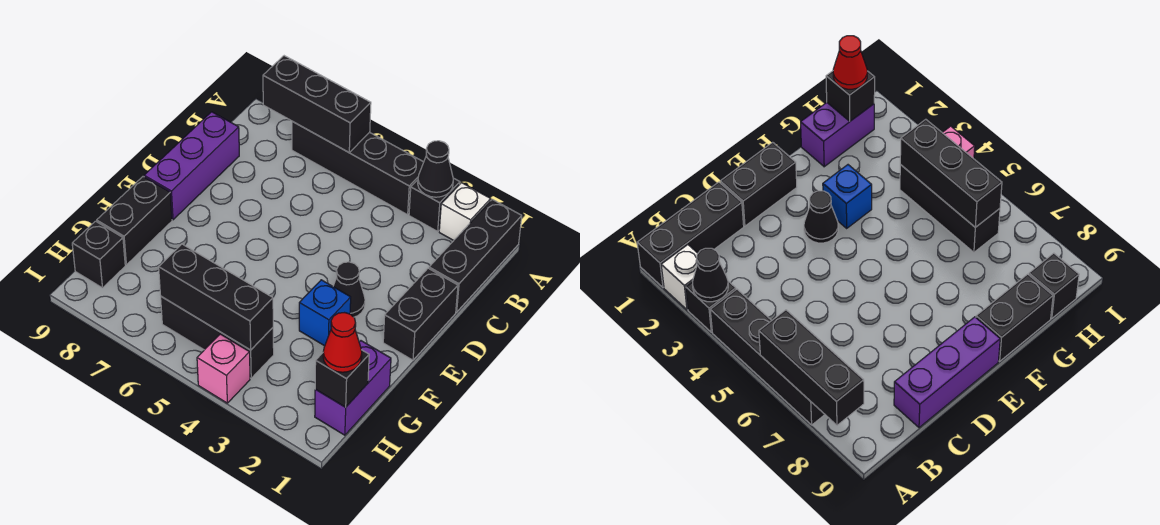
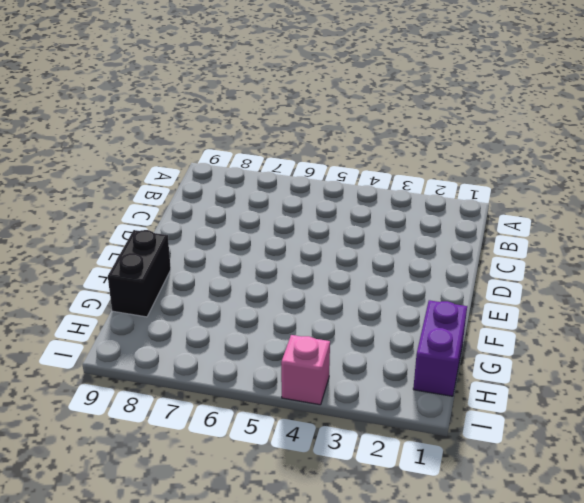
none -> black brick A1:C1 level 1
none -> white brick A2 level 1
none -> black brick A3 level 1

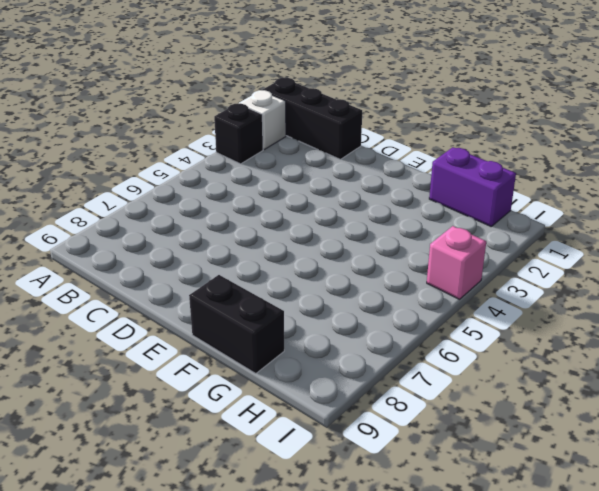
none -> black brick A4:A7 level 1
none -> purple brick C9:E9 level 1
none -> black brick D1:E1 level 1

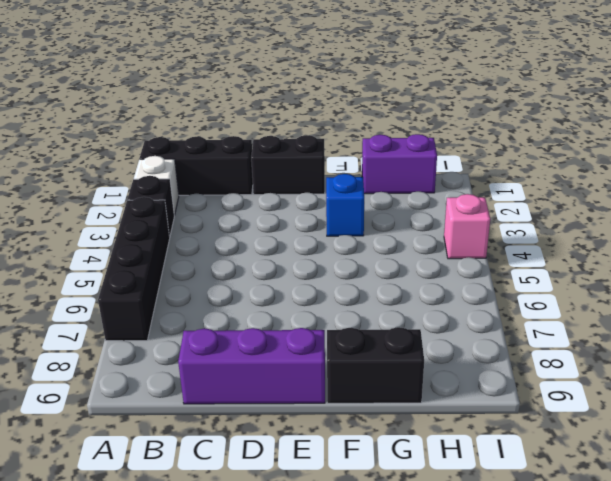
none -> black cone E3 level 1
none -> black brick H4:H6 level 1
none -> black brick H9 level 1

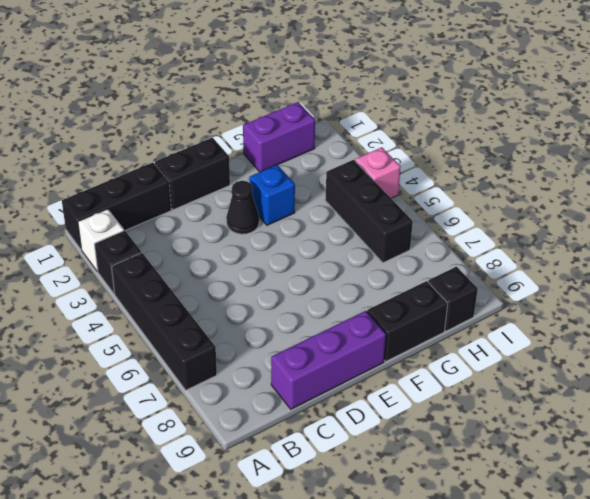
none -> black cone A3 level 2
none -> black brick A6:A8 level 2
none -> black brick H1 level 2

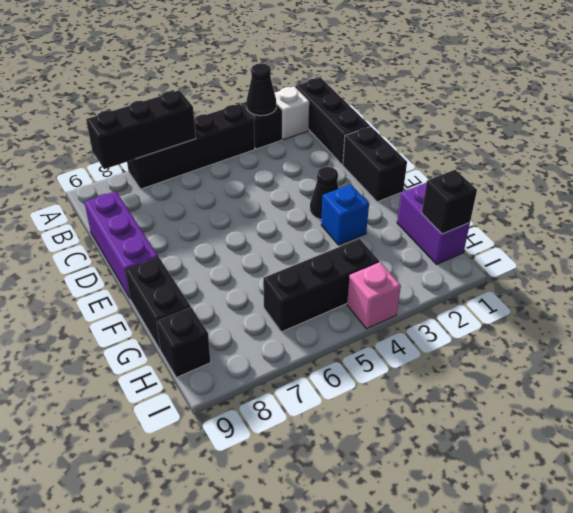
none -> black brick H4:H6 level 2
none -> red cone H1 level 3

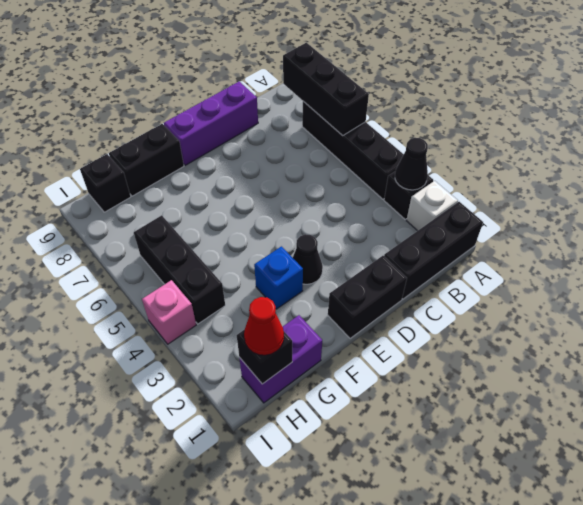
none -> black brick H4:H6 level 2

